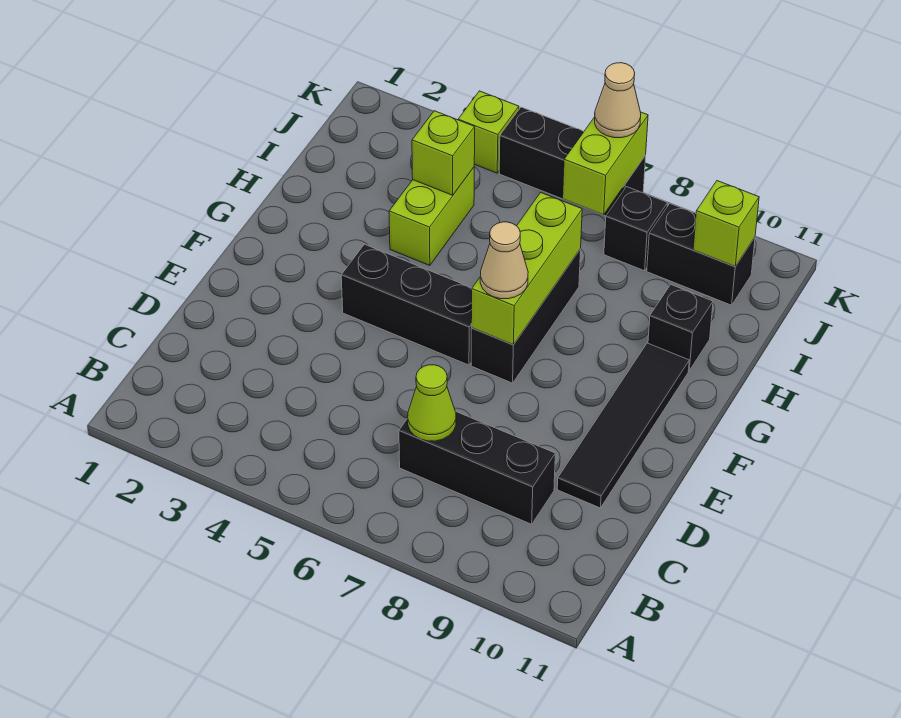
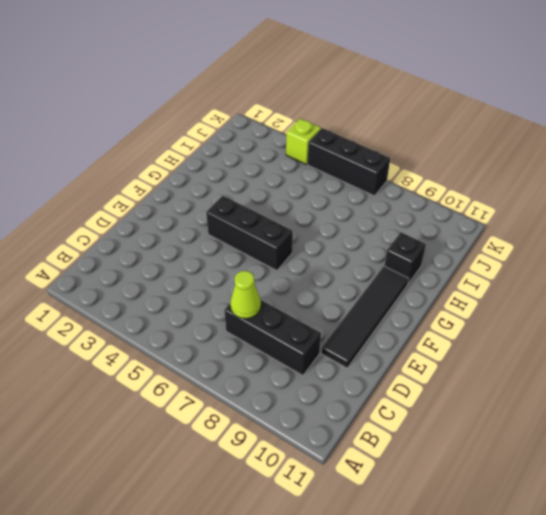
none -> black brick F7:H7 level 1
none -> lime brick H4:I4 level 1
none -> black brick J8 level 1

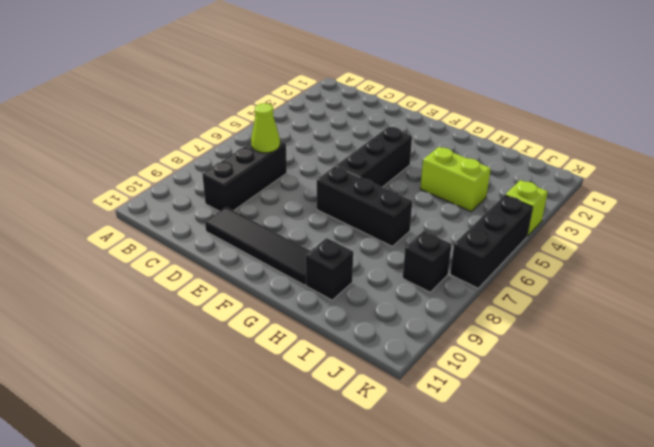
none -> black brick J9:J10 level 1
none -> lime brick F7:H7 level 2
none -> lime brick I4 level 2

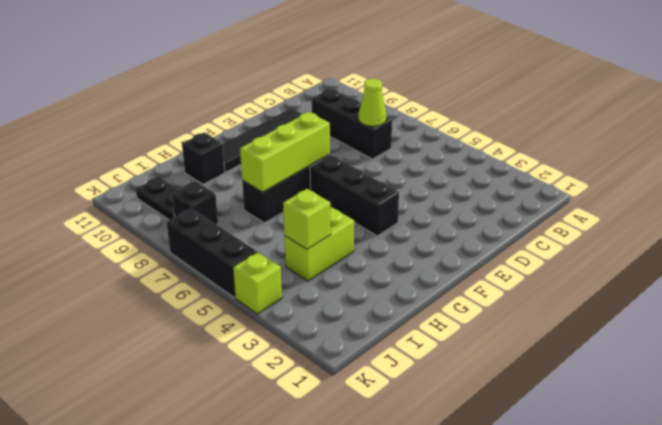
black plate J9:J10 level 1 -> black brick J9:J10 level 1
none -> lime brick J7:K7 level 2
none -> lime brick J10 level 2
none -> tan cone F7 level 3

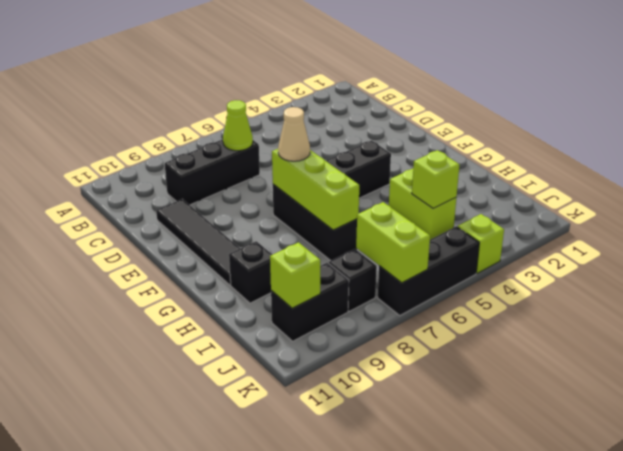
none -> tan cone K7 level 3

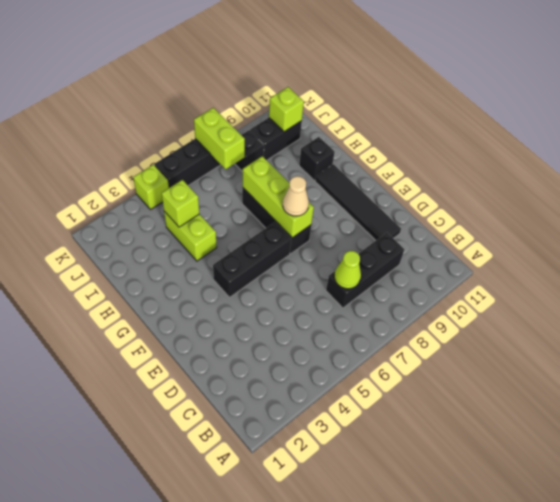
none -> tan cone K7 level 3

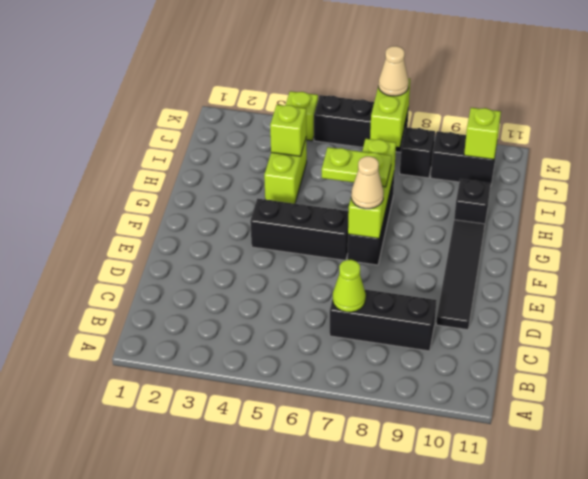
lime plate G6:G7 level 3 -> none

